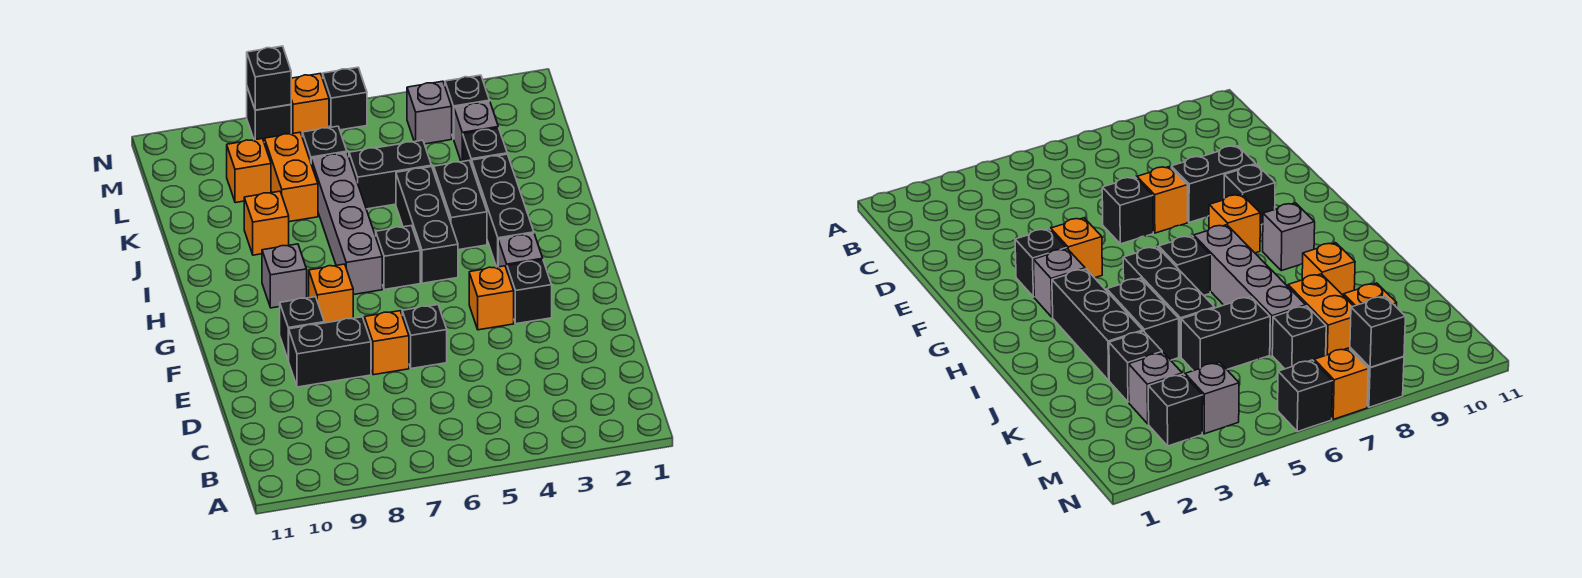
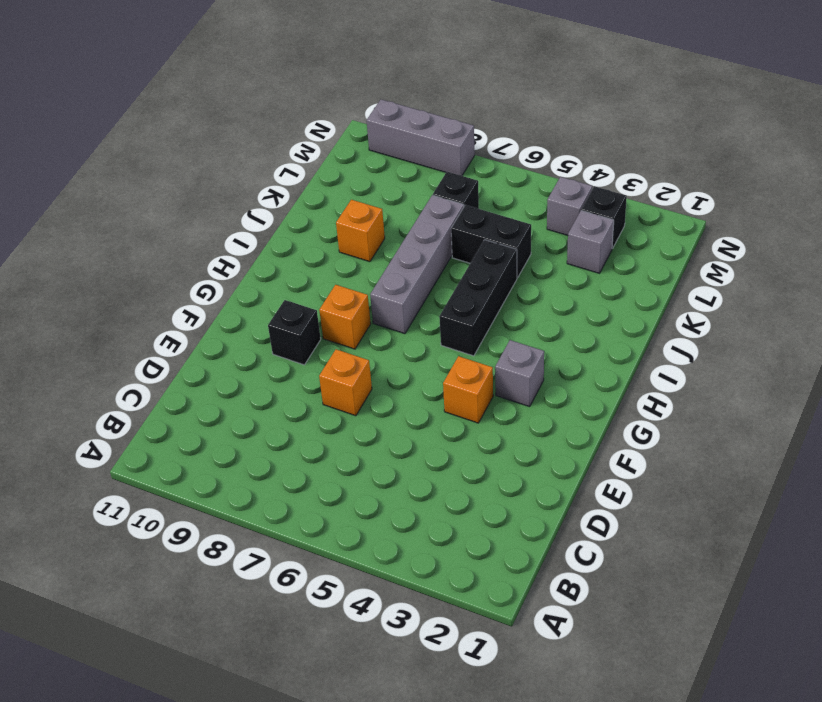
grey brick N8:N10 level 1 -> black brick N8 level 1
none -> black brick E6 level 1
none -> black brick E8:E9 level 1
none -> black brick F3 level 1

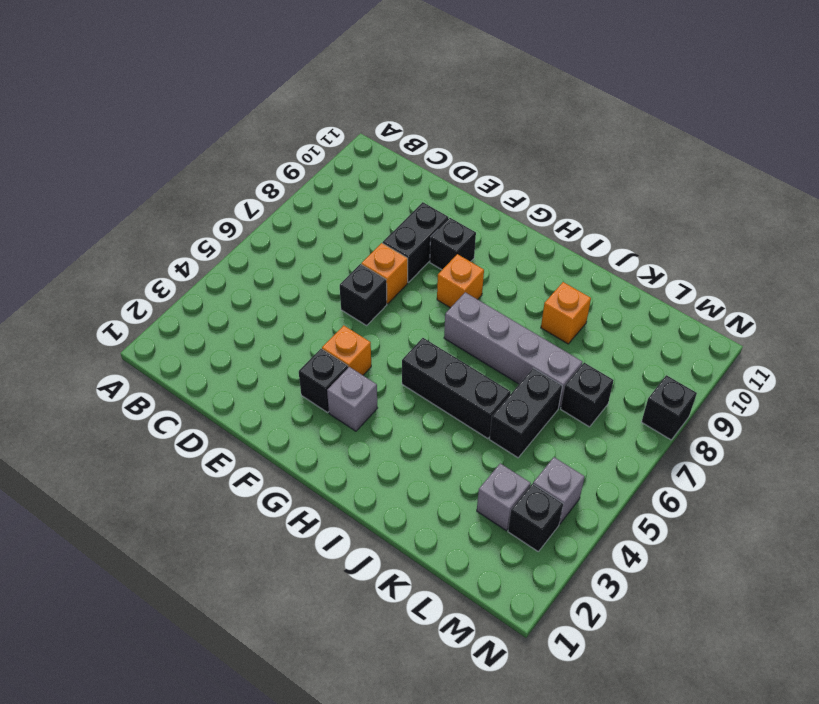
none -> black brick H3:J3 level 1
none -> black brick H6 level 1
none -> grey brick H9 level 1

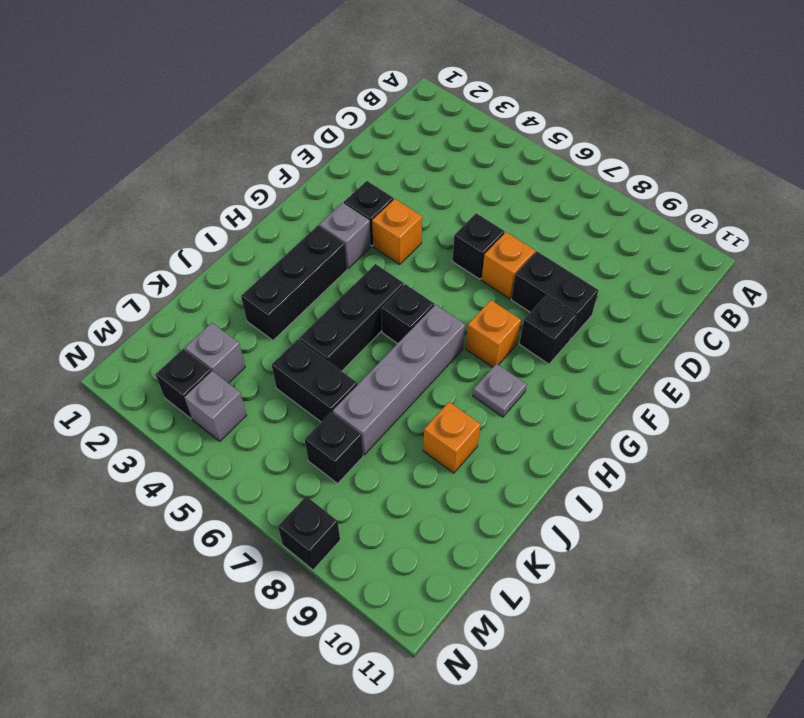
grey plate H9 level 1 -> grey brick H9 level 1
none -> black brick I4:J4 level 1
none -> black brick K3 level 1
none -> orange brick K8:L8 level 1

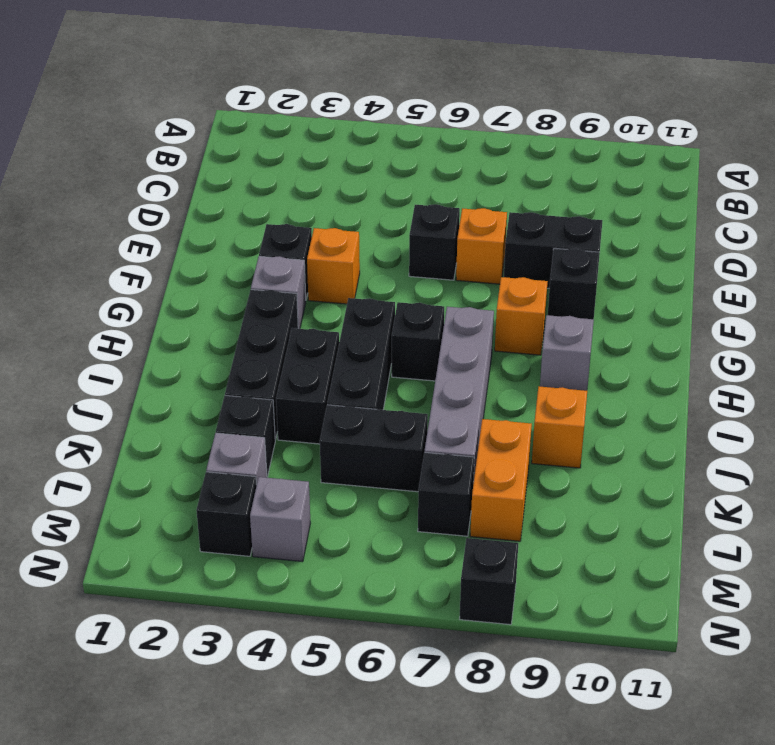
none -> orange brick L9 level 1
none -> black brick N6 level 1
none -> orange brick N7 level 1

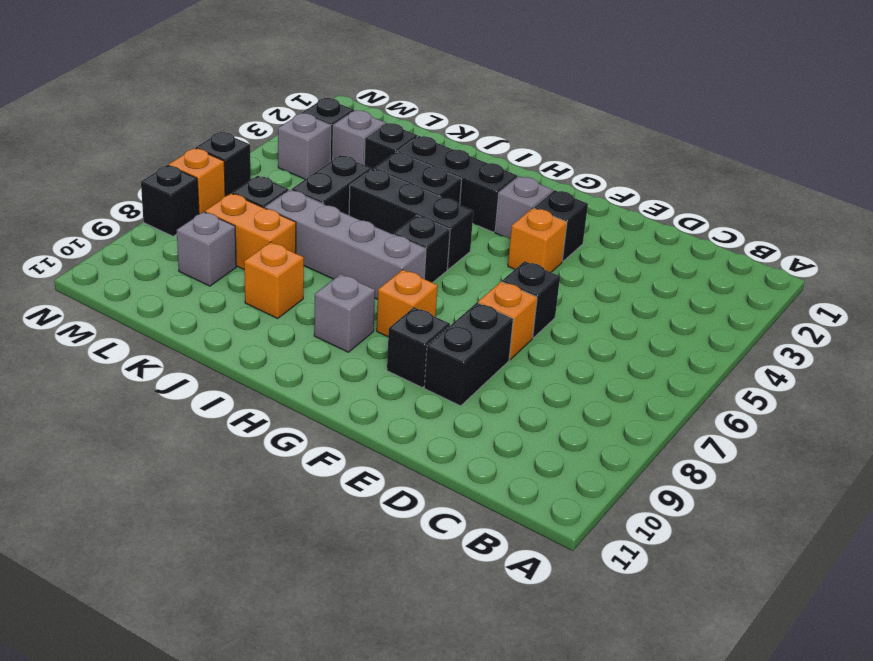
grey brick L9 level 1 -> orange brick L9 level 1
none -> black brick N8 level 2

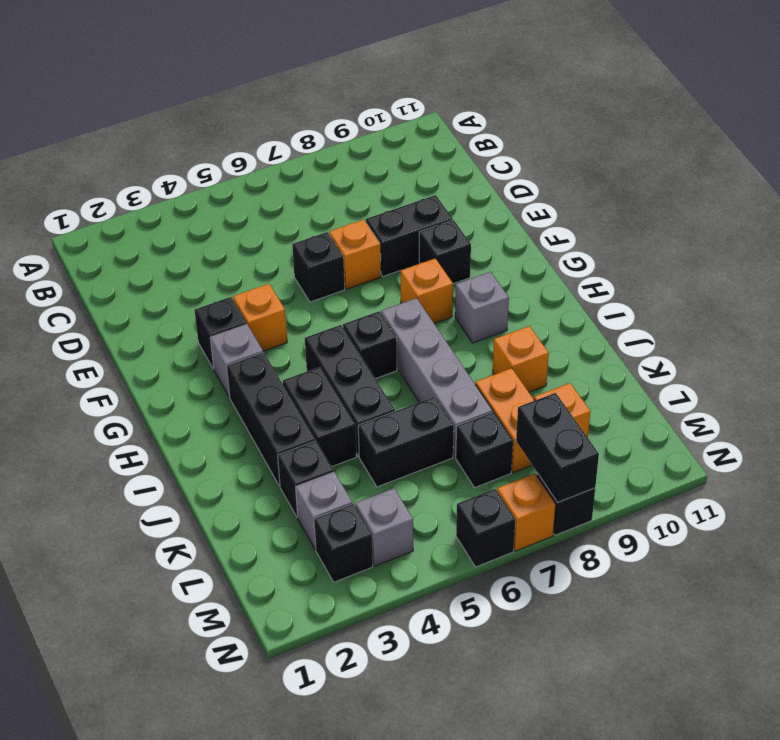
black brick M8:N8 level 2 -> black brick N8 level 2

